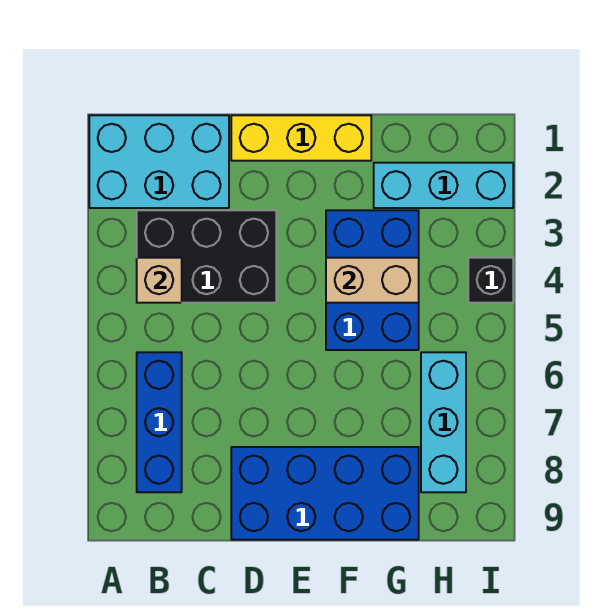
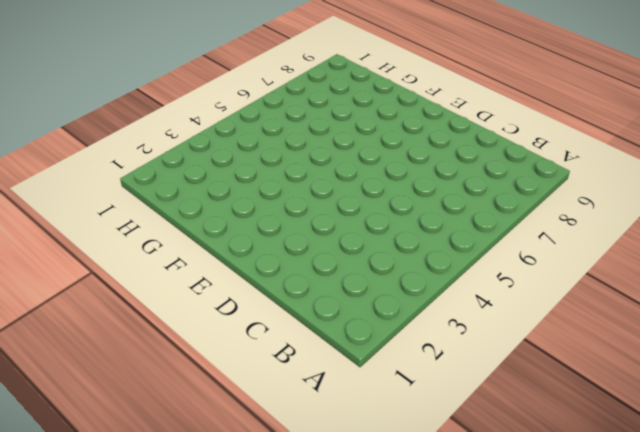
none -> cyan brick A1:C2 level 1
none -> black brick B3:D4 level 1

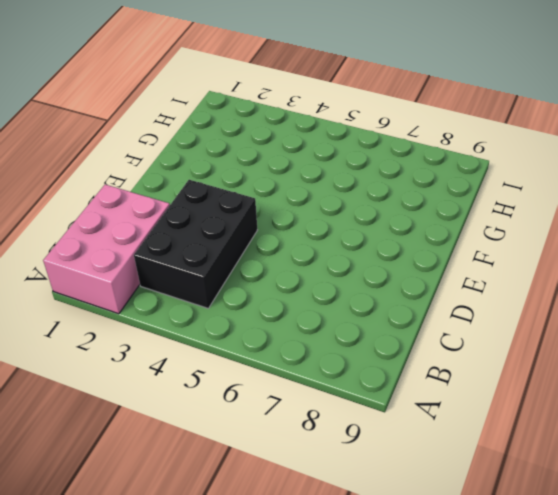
pink brick A1:C2 level 1 -> cyan brick A1:C2 level 1
none -> blue brick B6:B8 level 1
none -> yellow brick D1:F1 level 1

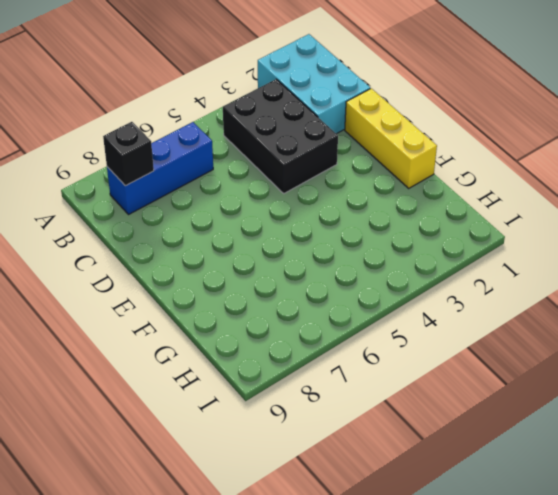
black brick B8 level 2 -> black brick I4 level 1
none -> blue brick D8:G9 level 1
none -> blue brick F3:G5 level 1

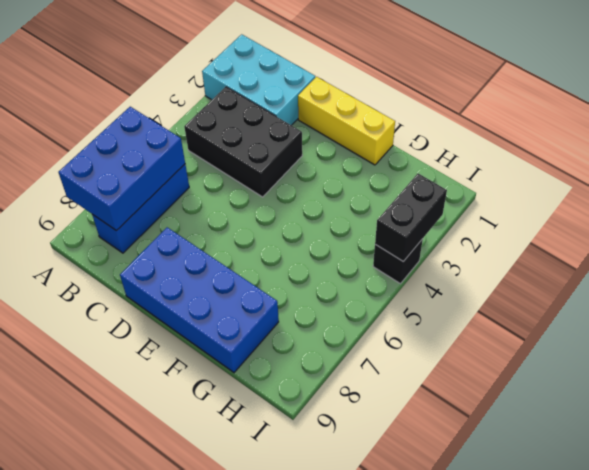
blue brick A6:B8 level 2 -> blue brick F3:G5 level 1
black brick I3:I4 level 2 -> none
none -> cyan brick G2:I2 level 1
none -> cyan brick H6:H8 level 1

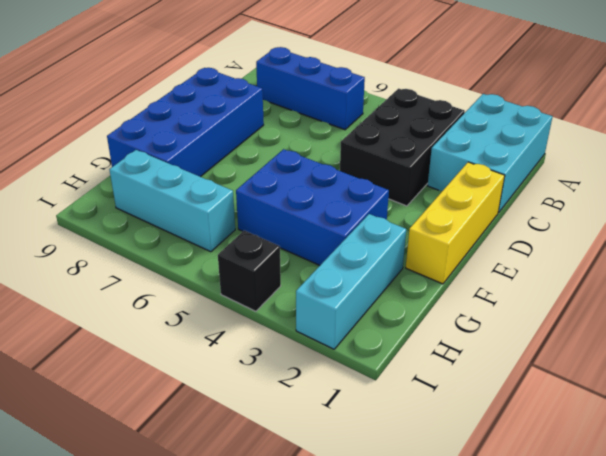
none -> tan brick B4 level 2
none -> tan brick F4:G4 level 2

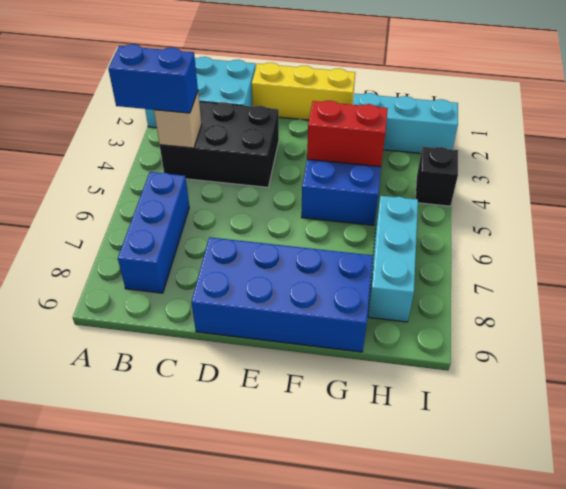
blue brick A4:B4 level 3 -> none
red brick F4:G4 level 2 -> tan brick F4:G4 level 2

